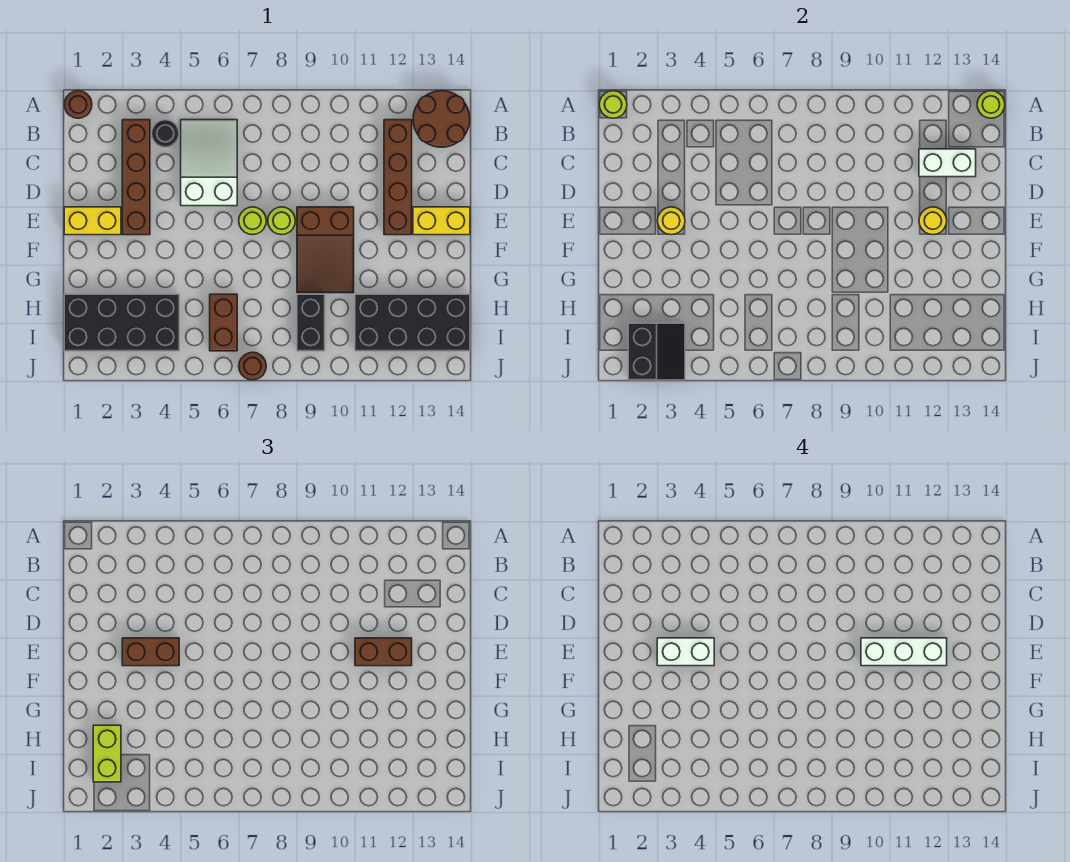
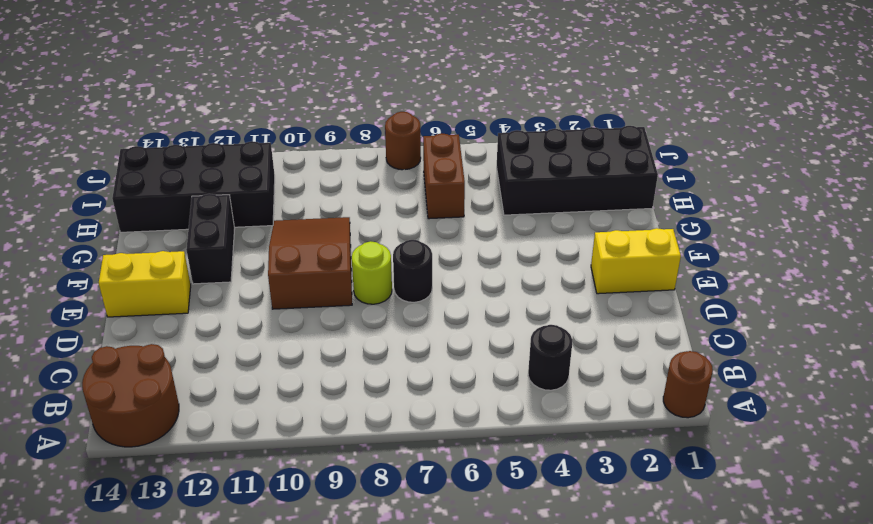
black round brick E7 level 1 -> lime round brick E7 level 1
black brick F12:G12 level 1 -> black brick H9:I9 level 1
none -> brown brick B3:E3 level 1
none -> white slope B5:D6 level 1 top D
none -> brown brick B12:E12 level 1

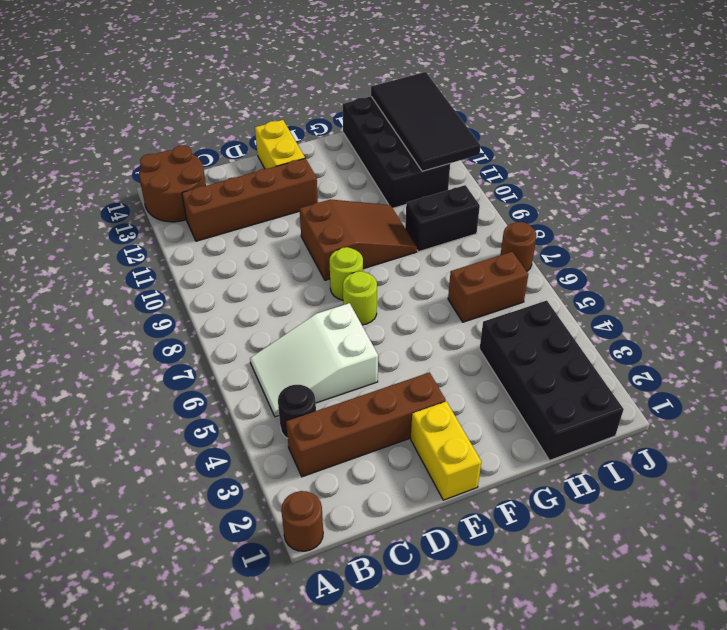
black tile I11:J14 level 2 -> none
none -> lime round brick A1 level 2
none -> lime round brick A14 level 2
none -> white brick C12:C13 level 2

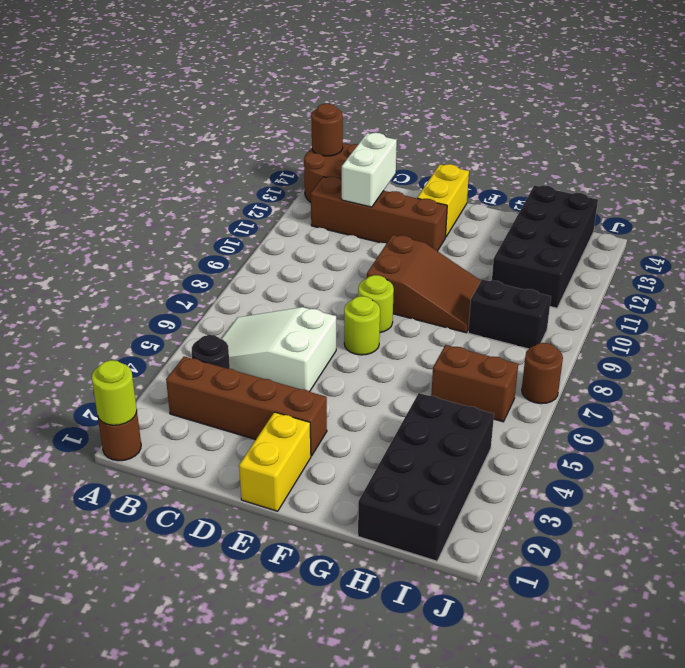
brown round brick A14 level 2 -> lime round brick A14 level 2
none -> yellow round brick E3 level 2
none -> yellow round brick E12 level 2
none -> black slope I2:J3 level 2 top 2

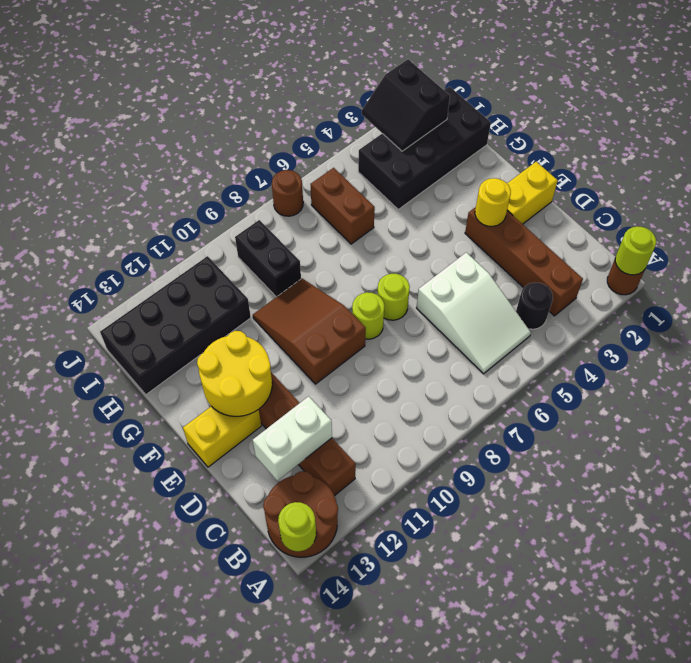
yellow round brick E12:F13 level 2 -> yellow round brick E12 level 2
none -> brown brick E3:E4 level 3
none -> brown brick E11:E12 level 3
none -> lime brick H2:I2 level 3

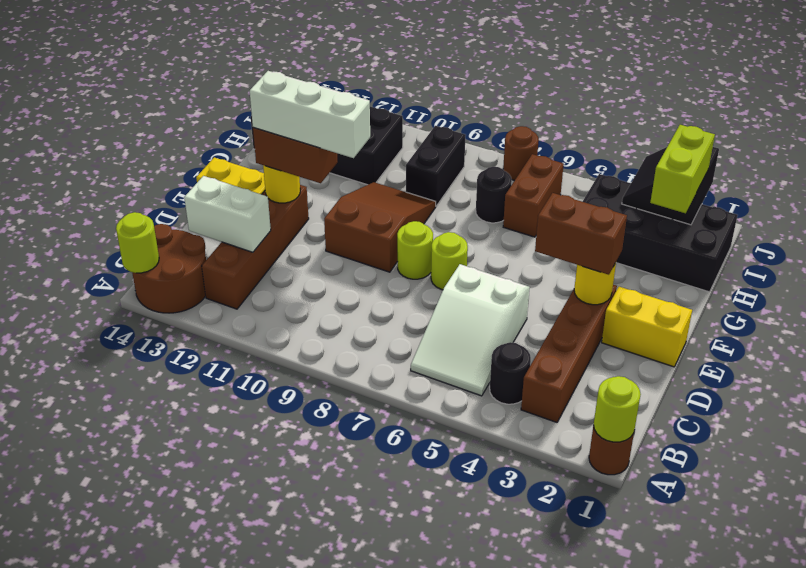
black round brick H7 level 1 -> none
none -> white brick E3:E4 level 4

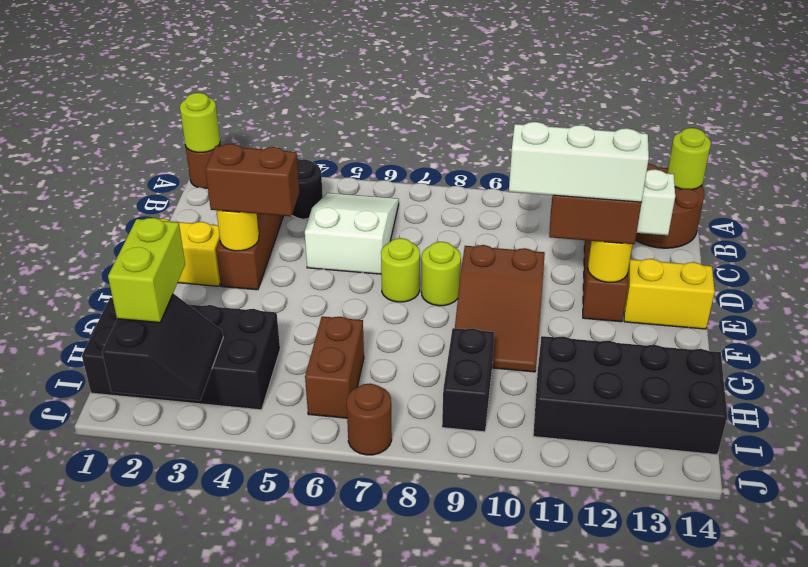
none -> white brick E3:E4 level 4

